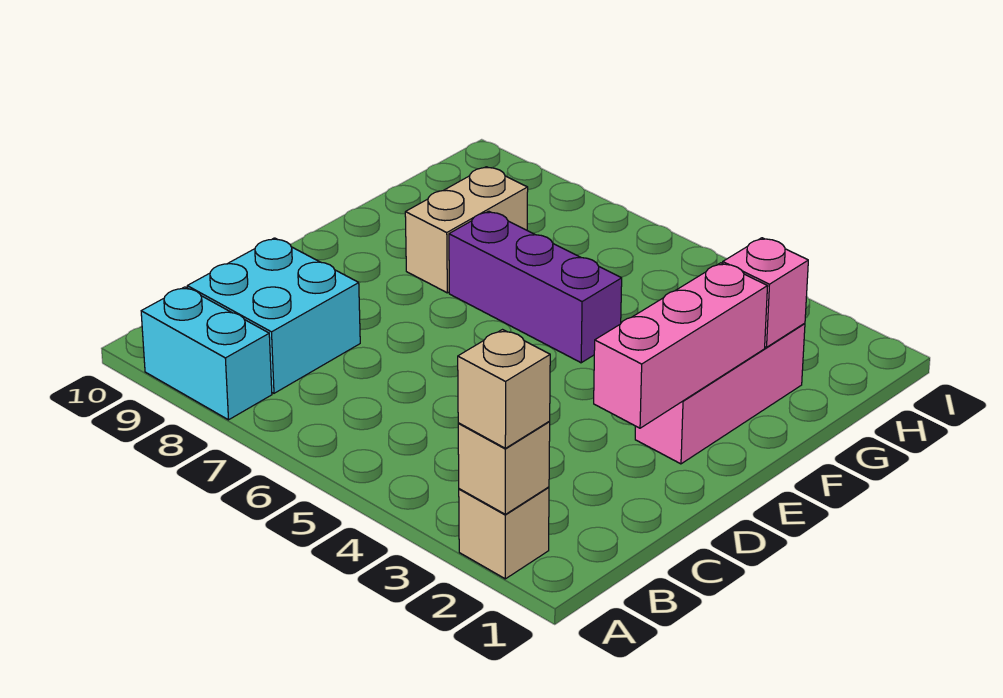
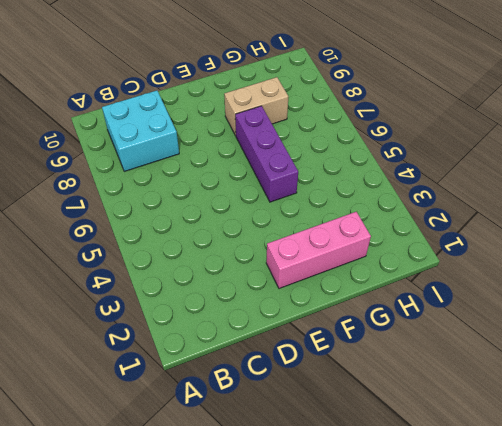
none -> tan brick A2 level 1
none -> cyan brick A8:A9 level 1

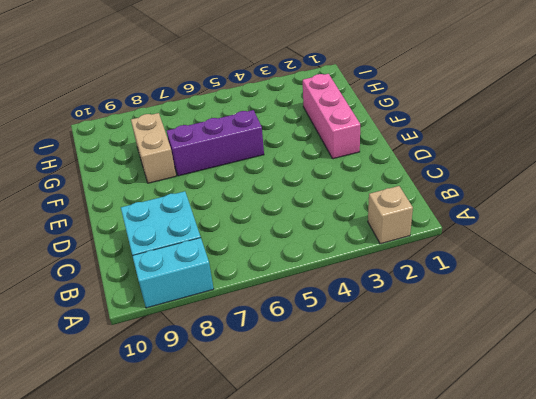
none -> tan brick A2 level 2
none -> pink brick D2:F2 level 2

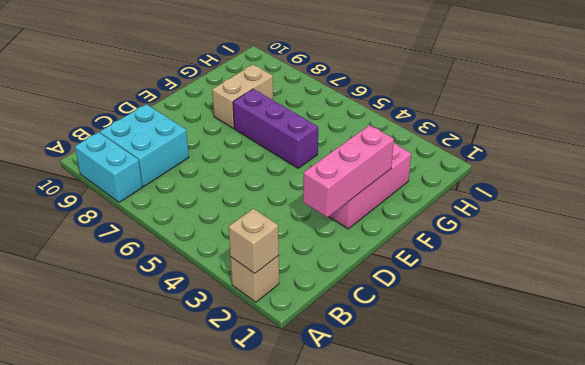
none -> pink brick G2 level 2
none -> tan brick A2 level 3

